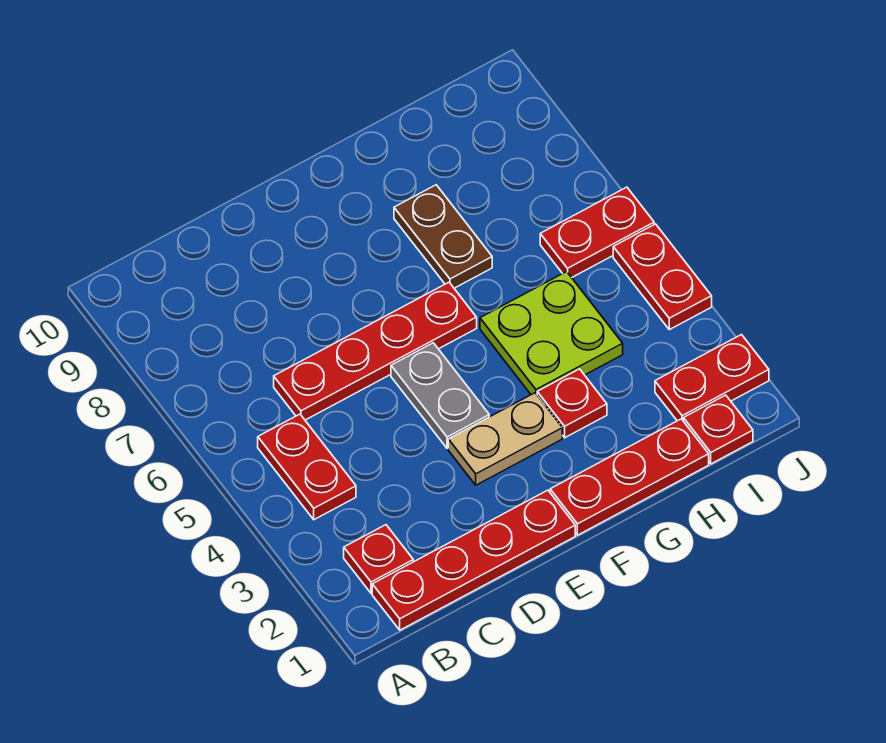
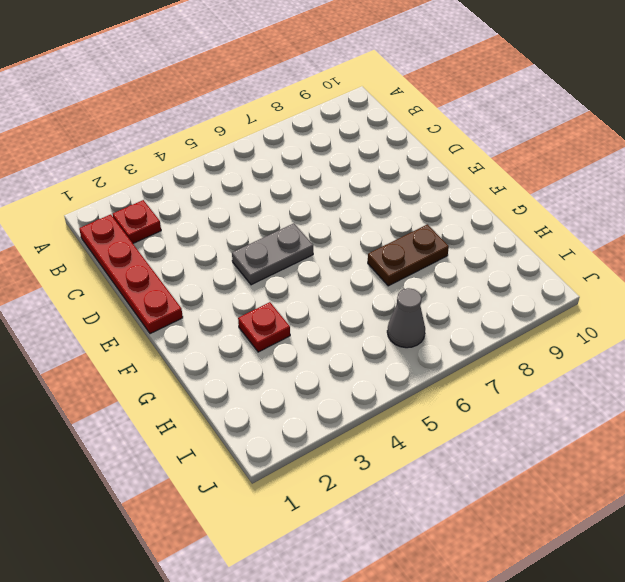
grey cone I6 level 1 -> red plate I6:J6 level 1
none -> red plate B4:B5 level 1
none -> red plate C6:F6 level 1
none -> tan plate E3:F3 level 1

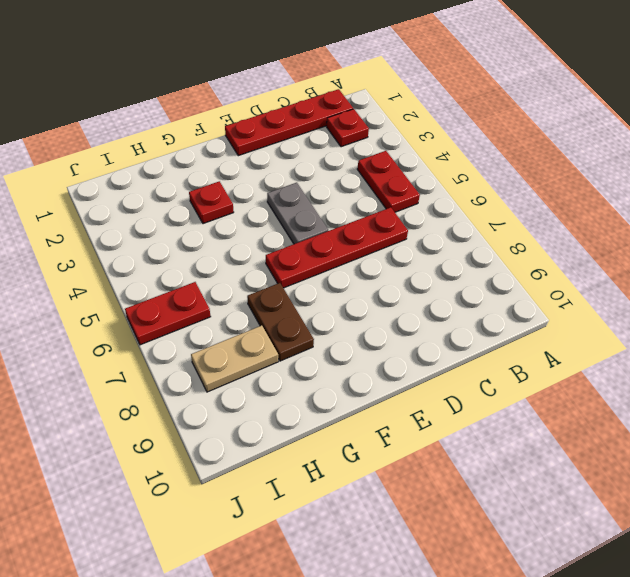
tan plate H8:I8 level 1 -> tan plate E3:F3 level 1
none -> red plate F1:H1 level 1
none -> lime plate G4:H5 level 1
none -> red plate I1 level 1

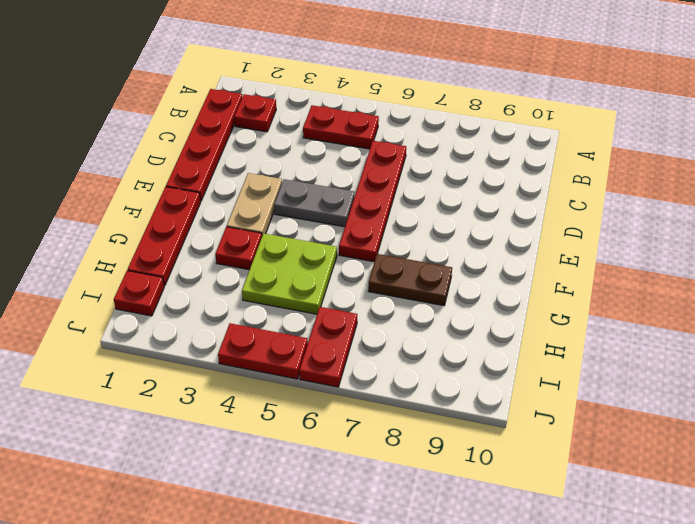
none -> red plate I2:J2 level 1

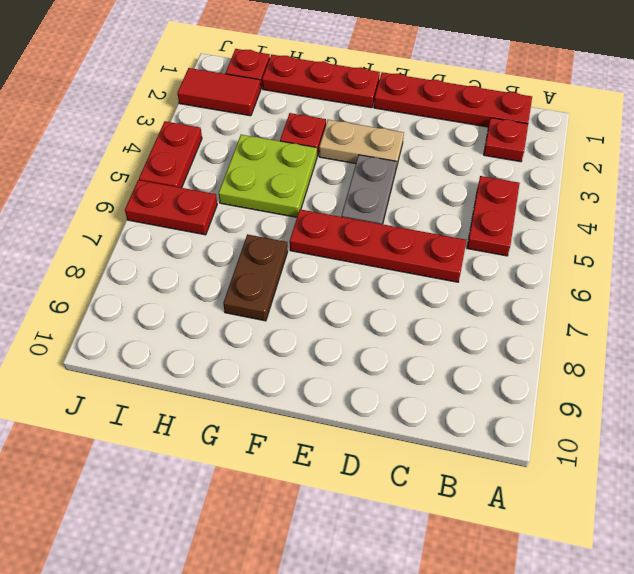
red tile I2:J2 level 1 -> red plate I2:J2 level 1

